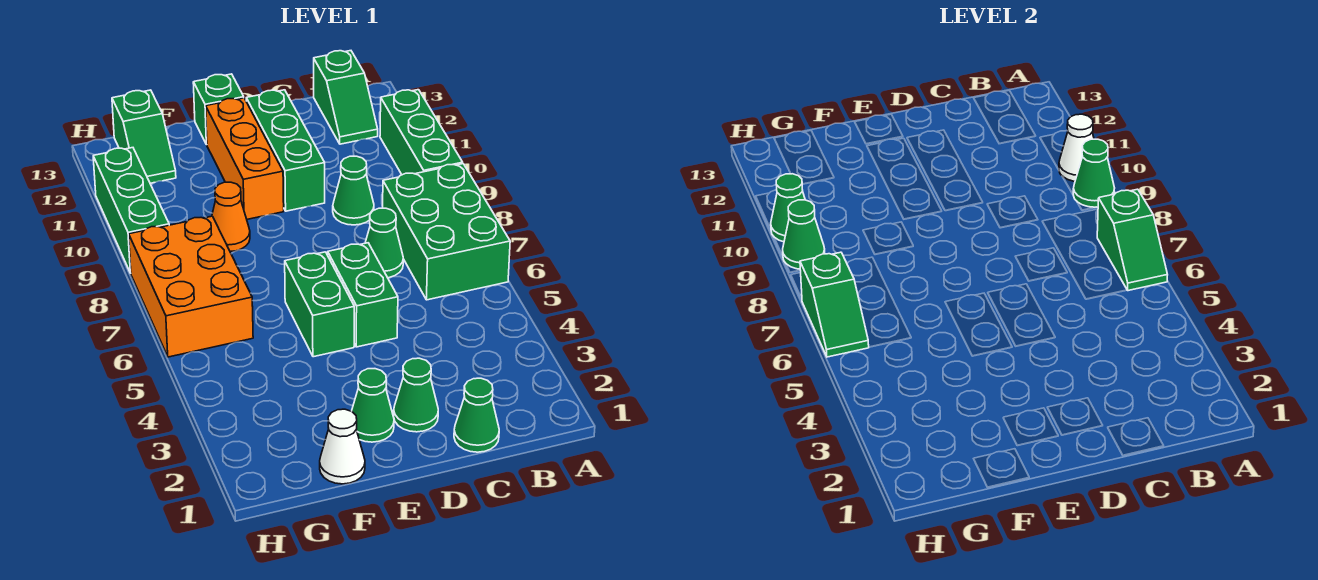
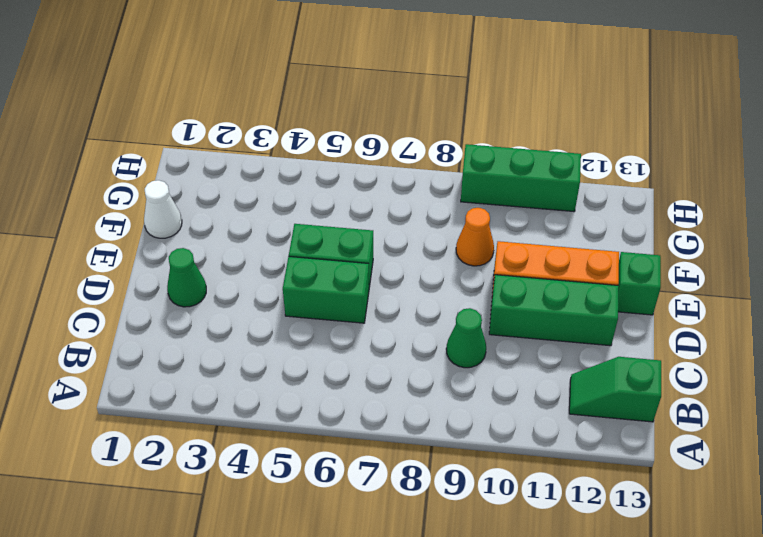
none -> green brick A6:B8 level 1
none -> green brick A9:A11 level 1
none -> green cone C1 level 1

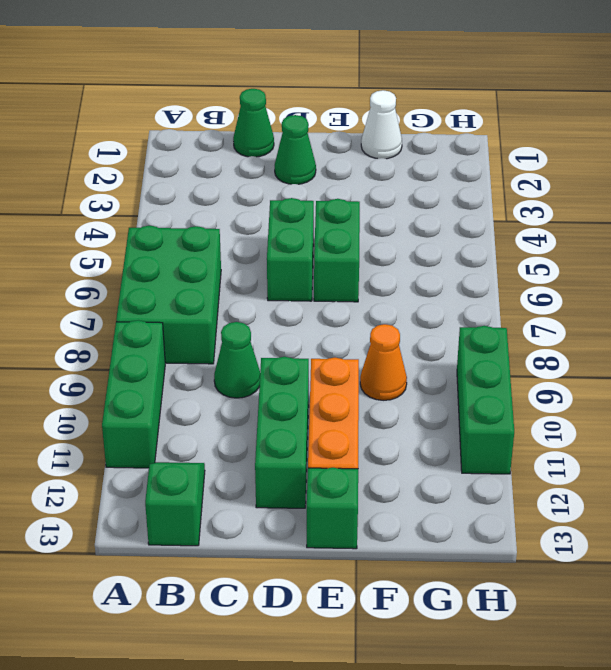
none -> green cone C7 level 1
none -> green cone E2 level 1
none -> orange brick G6:H8 level 1

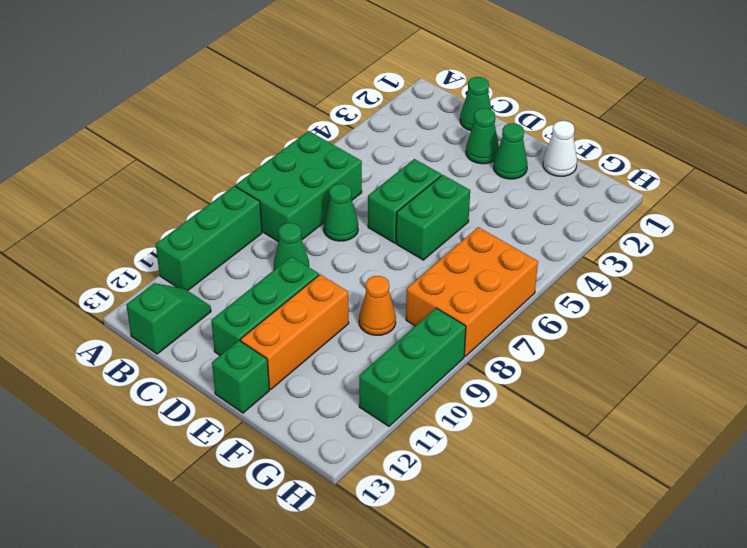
none -> green slope G12:G13 level 1 top 13
none -> green slope A6:A7 level 2 top 7
none -> green cone A9 level 2

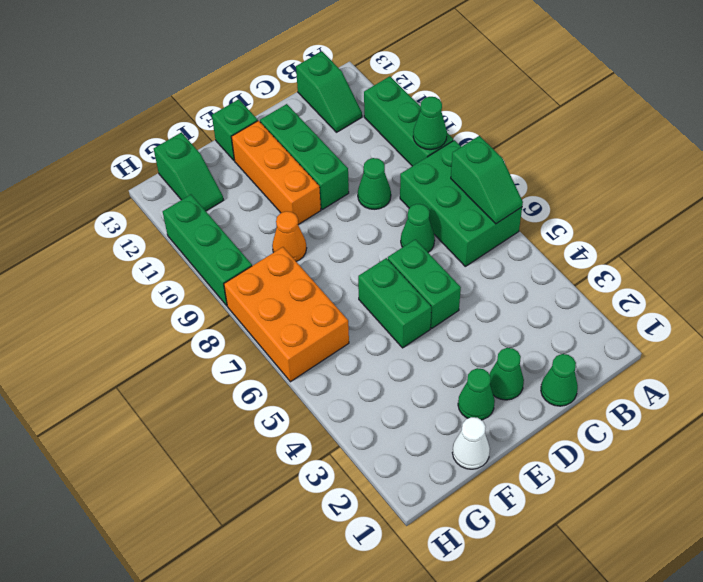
none -> white cone A10 level 2
none -> green slope H6:H7 level 2 top 7
none -> green cone H9 level 2

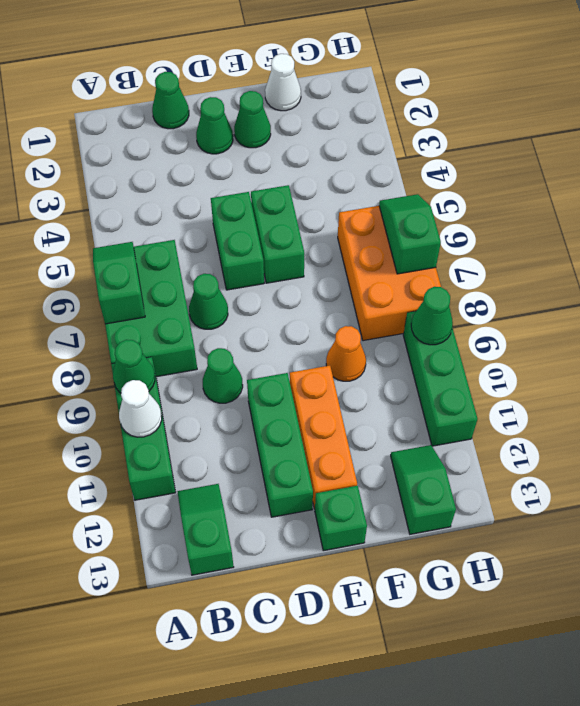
none -> green cone H10 level 2

